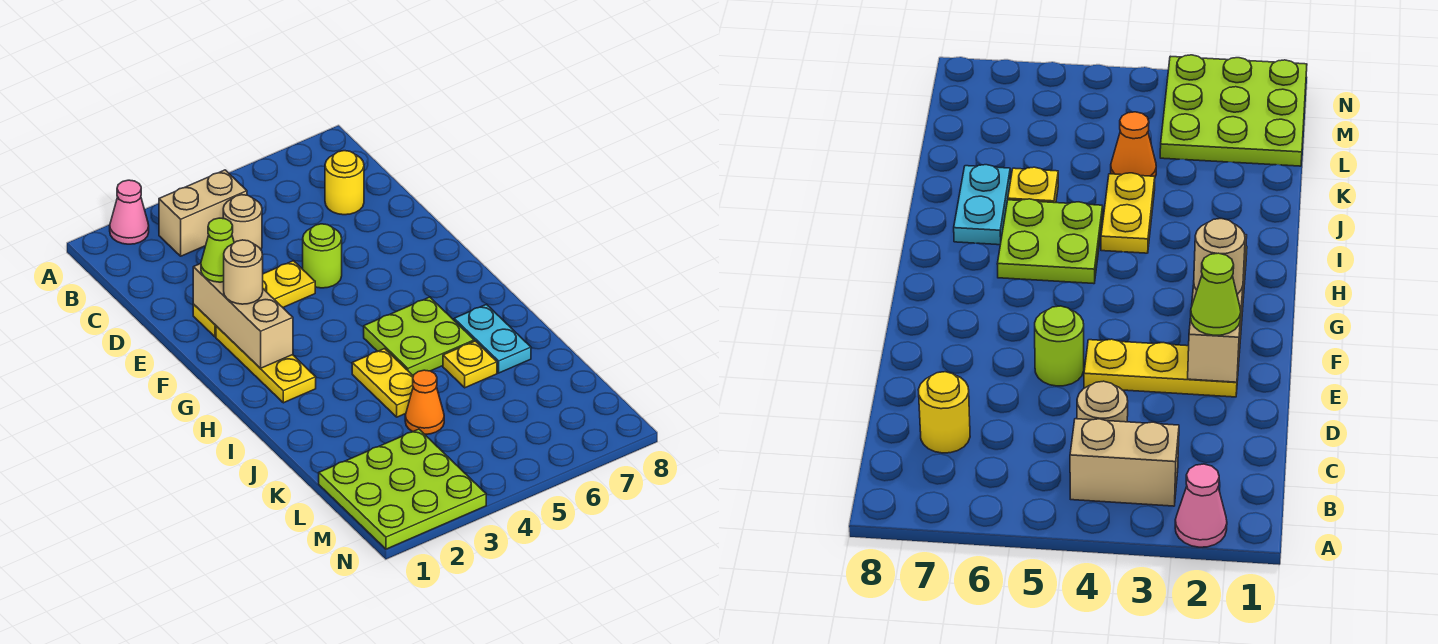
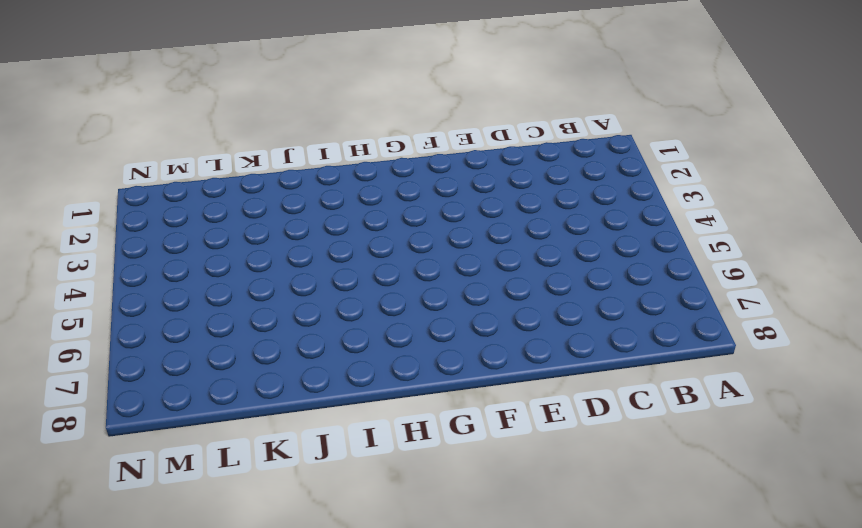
none -> pink cone A2 level 1
none -> tan brick B3:B4 level 1
none -> tan round brick C4 level 1

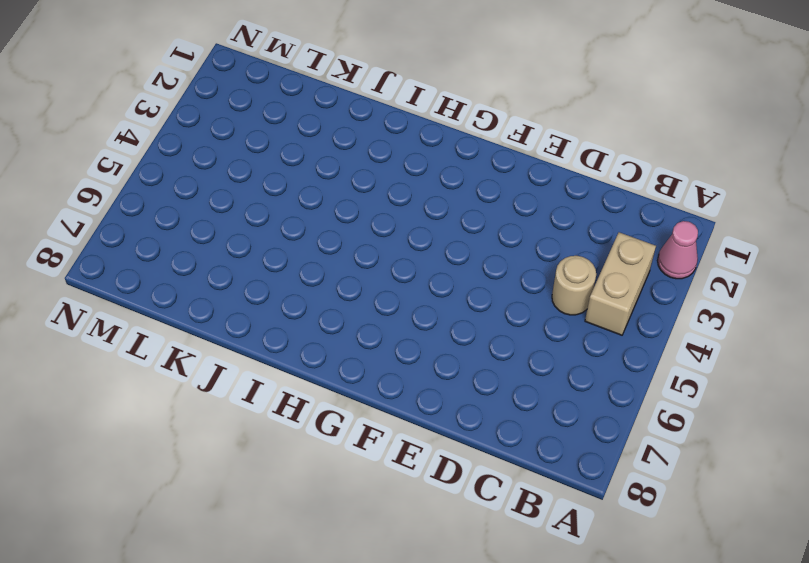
none -> yellow round brick C7 level 1
none -> yellow plate E2:E4 level 1
none -> lime round brick E5 level 1

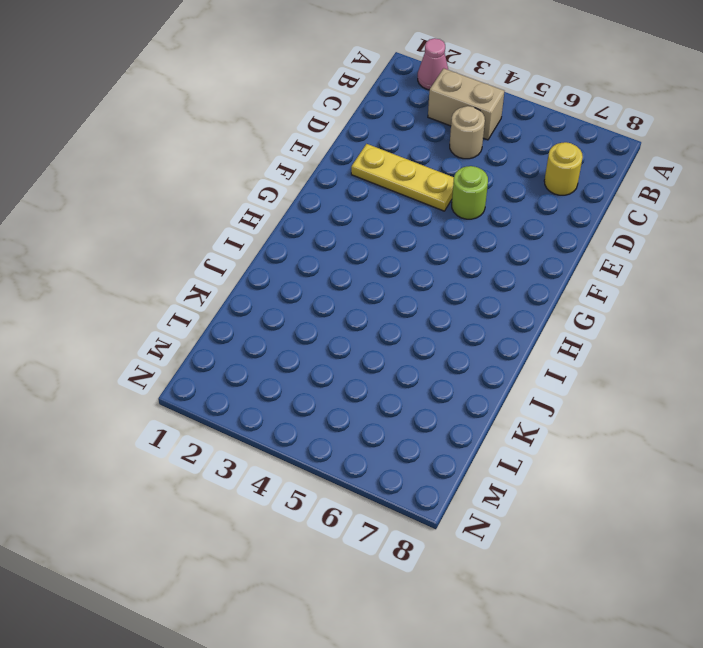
none -> yellow plate F2:H2 level 1
none -> lime plate H5:I6 level 1
none -> yellow plate I4:J4 level 1

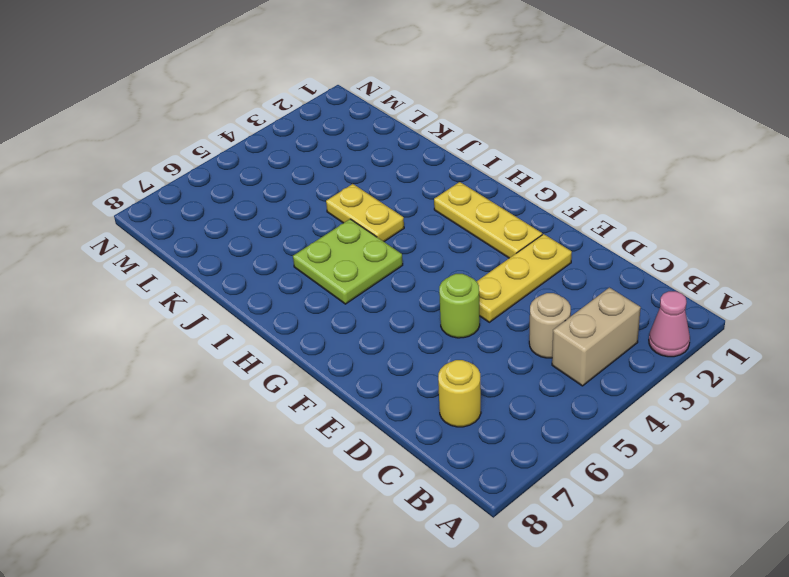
none -> cyan plate I7:J7 level 1
none -> yellow plate J6 level 1
none -> orange cone K4 level 1

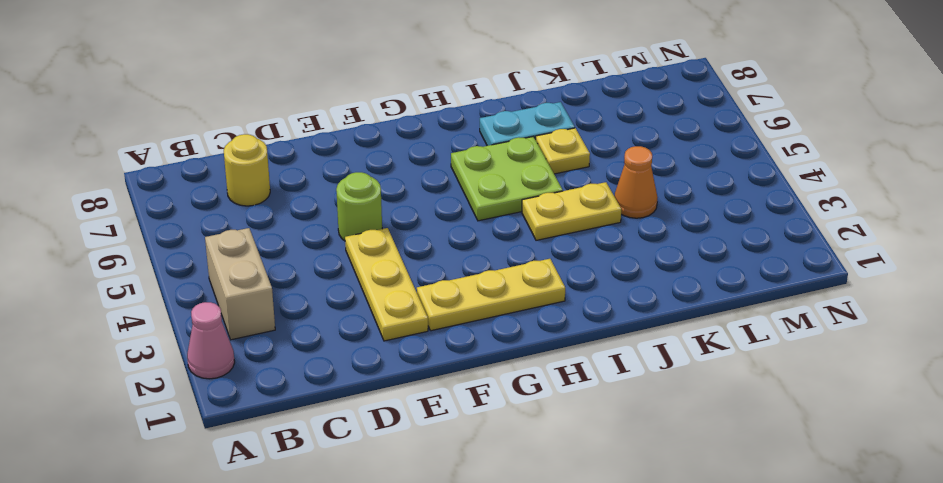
none -> tan round brick C4 level 1
none -> lime plate L1:N3 level 1
none -> tan brick E2:G2 level 2

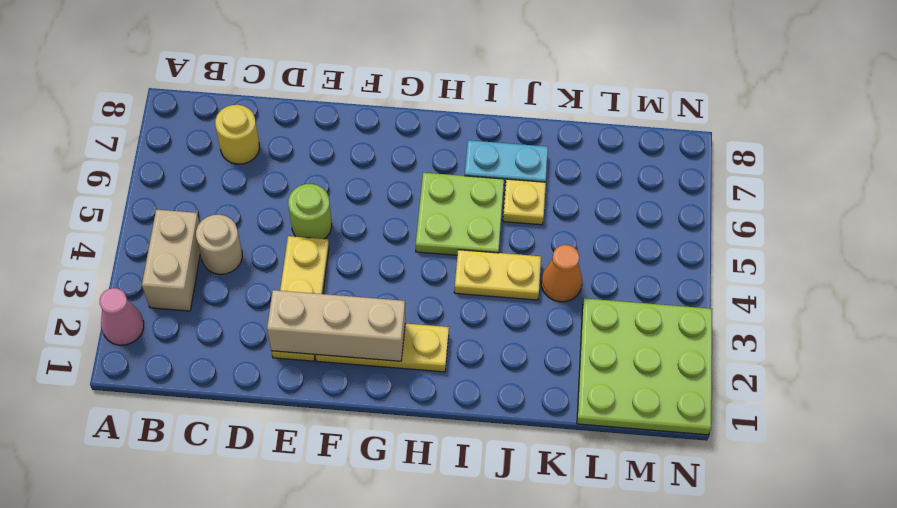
none -> lime cone E2 level 3
none -> tan round brick F2 level 3

